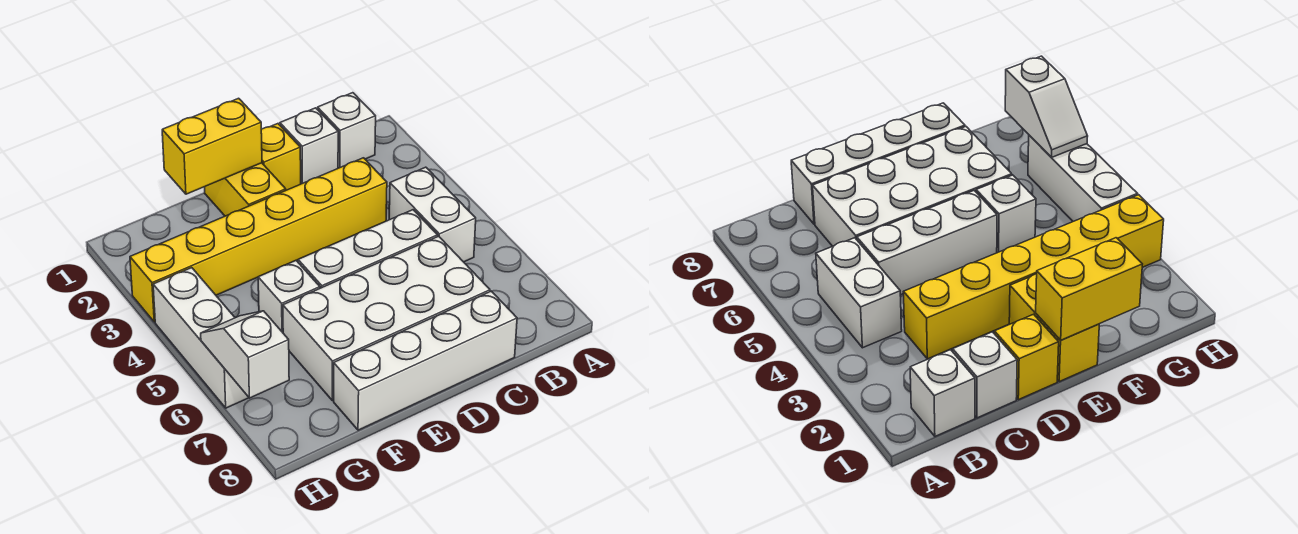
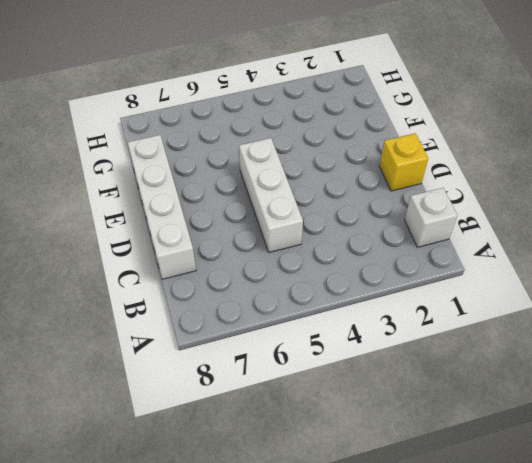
none -> white brick B4:B5 level 1
none -> white brick C1 level 1
none -> yellow brick C3:H3 level 1

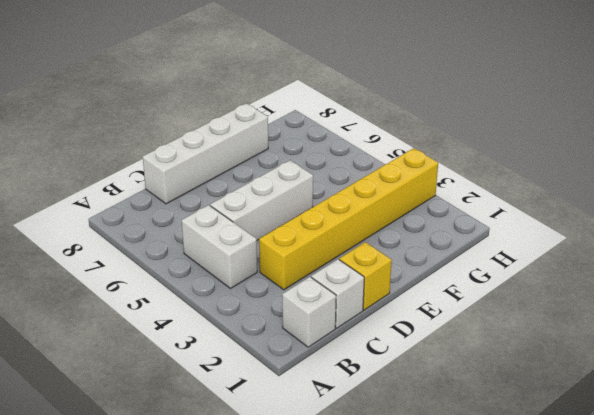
none -> white brick C6:F7 level 1
none -> yellow brick E1:E2 level 1
none -> white brick F5 level 1

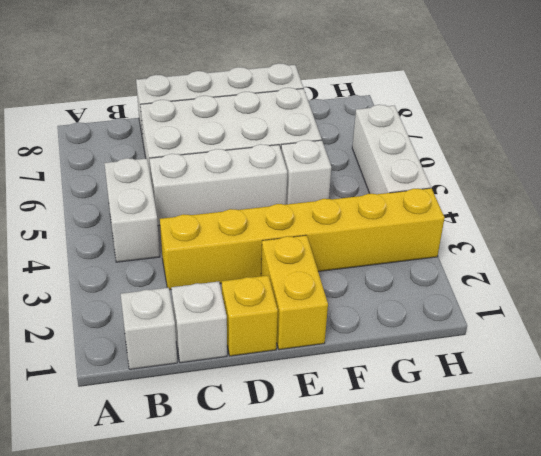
none -> yellow brick E1:F1 level 2
none -> white slope H6:H7 level 2 top 7

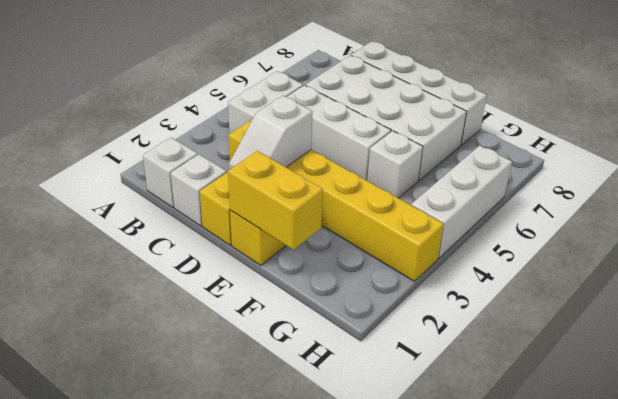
white slope D2:D3 level 2 top 3 -> white slope H6:H7 level 2 top 7

